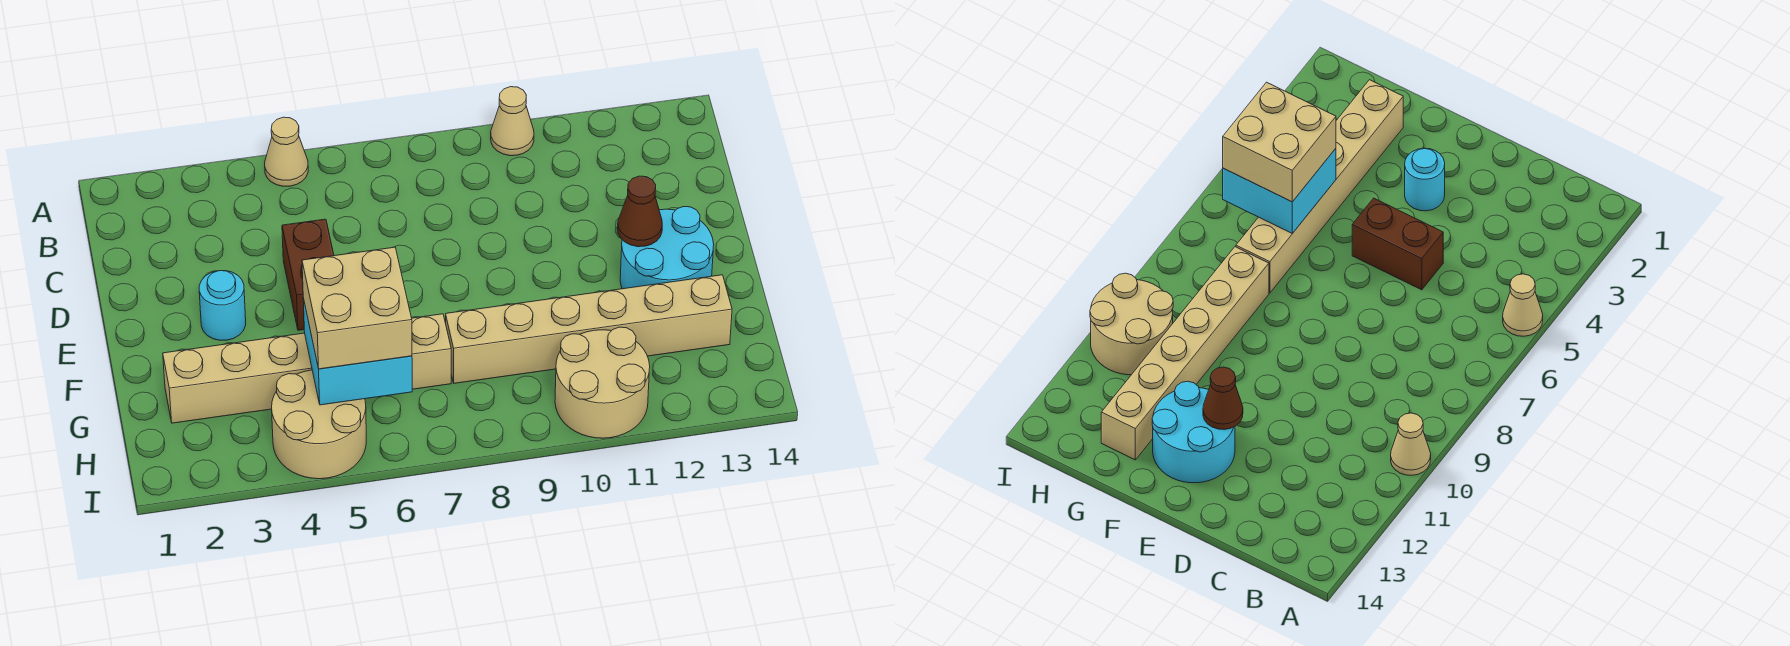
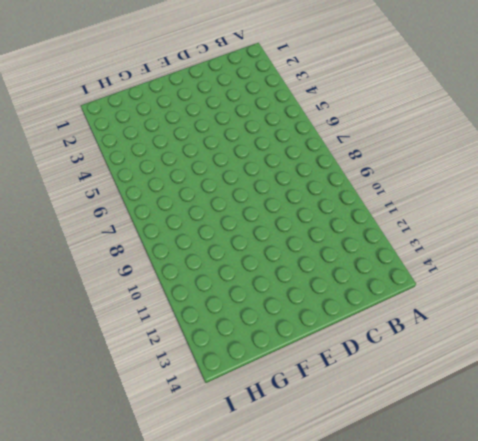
none -> tan cone A5 level 1
none -> tan cone A10 level 1
none -> brown brick D5:E5 level 1

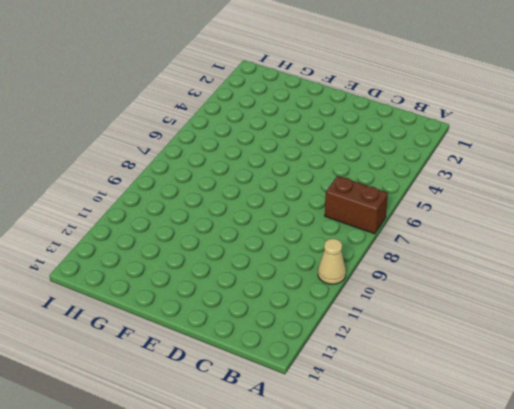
brown brick A7:B7 level 1 -> brown brick D5:E5 level 1
none -> tan cone A5 level 1
none -> cyan round brick E3 level 1
none -> cyan round brick E12:F13 level 1

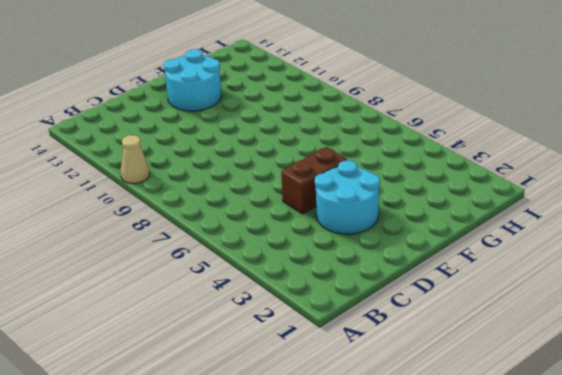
cyan round brick D3:E4 level 1 -> cyan round brick E3 level 1
none -> tan cone A5 level 1
none -> tan brick G2:G7 level 1
none -> tan brick G8:G13 level 1

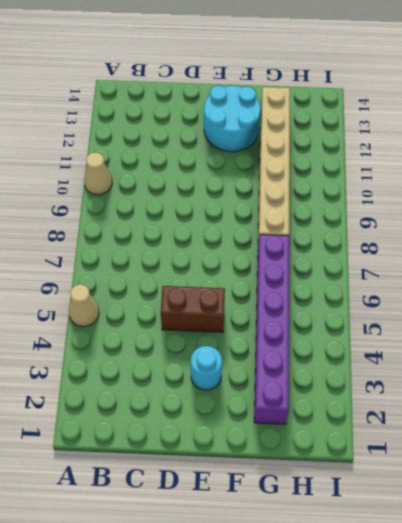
purple brick G2:G7 level 1 -> tan brick G2:G7 level 1
none -> tan round brick H4:I5 level 1
none -> tan round brick H10:I11 level 1
none -> brown cone E12 level 2

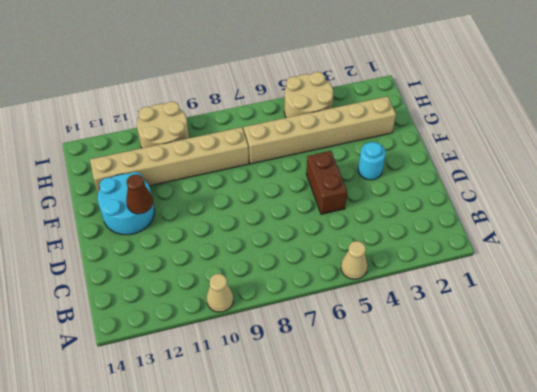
none -> cyan brick G5:H6 level 2
none -> tan brick G5:H6 level 3

